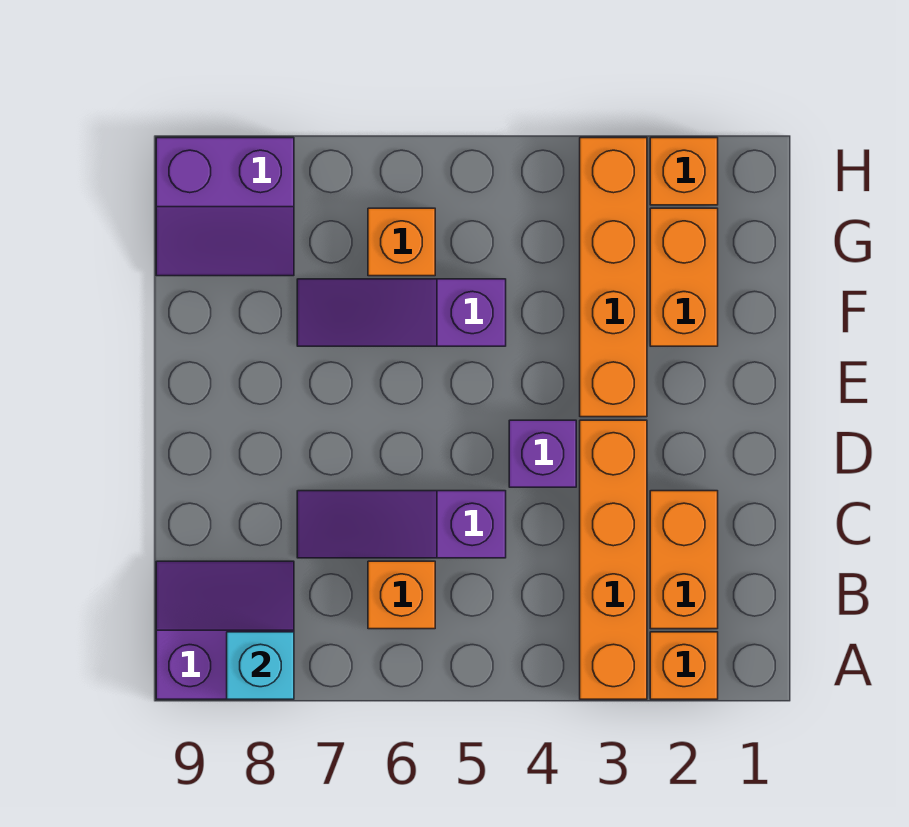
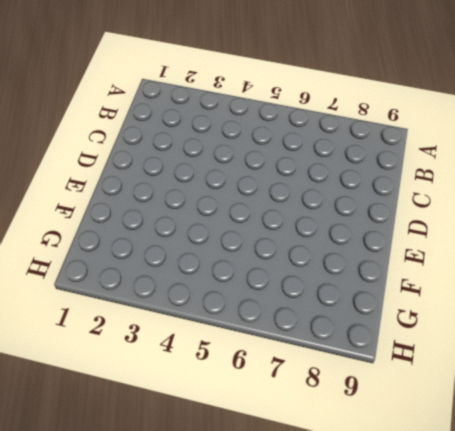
none -> orange brick A2 level 1
none -> orange brick A3:D3 level 1
none -> purple slope A8:B9 level 1 top A

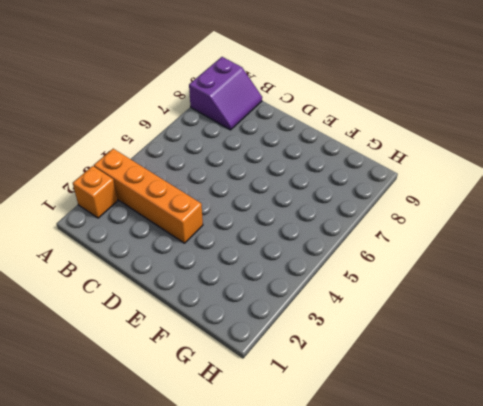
none -> orange brick B2:C2 level 1
none -> orange brick B6 level 1
none -> purple slope C5:C7 level 1 top 5

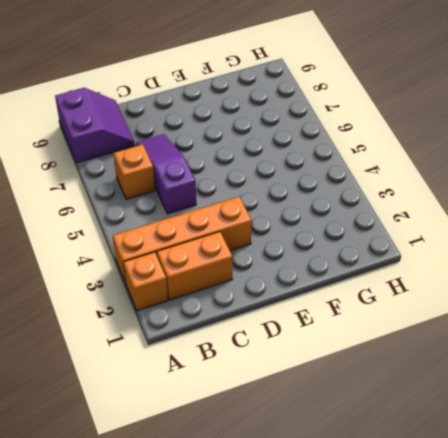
none -> purple brick D4 level 1
none -> orange brick E3:H3 level 1
none -> orange brick F2:G2 level 1

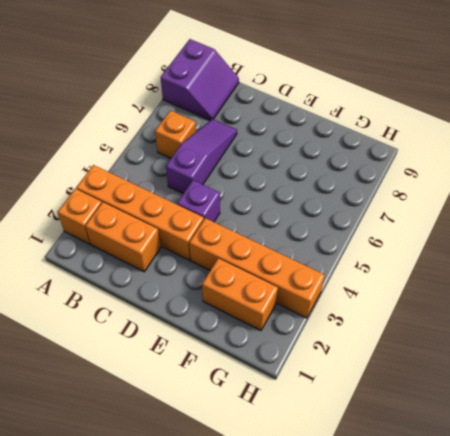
none -> purple slope F5:F7 level 1 top 5
none -> orange brick G6 level 1
none -> purple slope G8:H9 level 1 top H

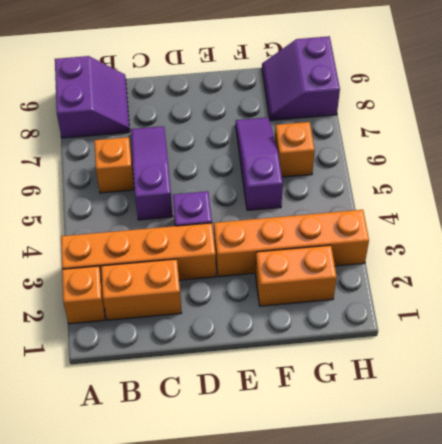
none -> orange brick H2 level 1
none -> cyan brick A8 level 2

